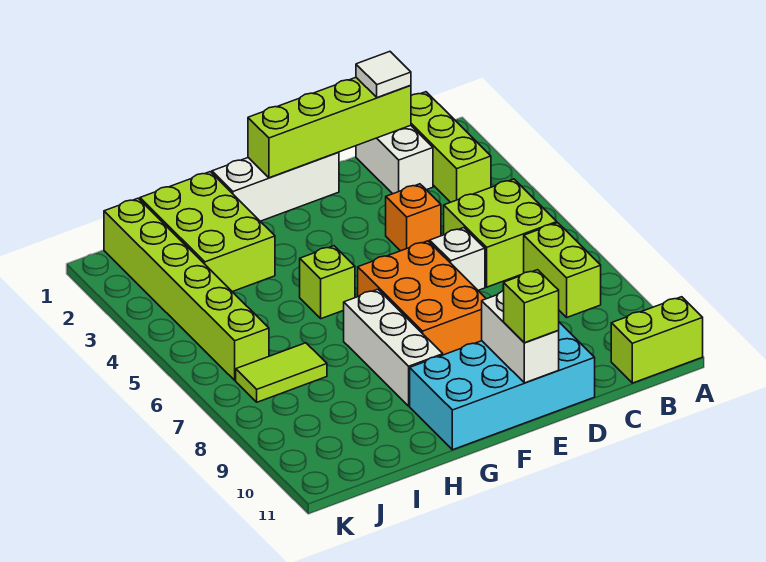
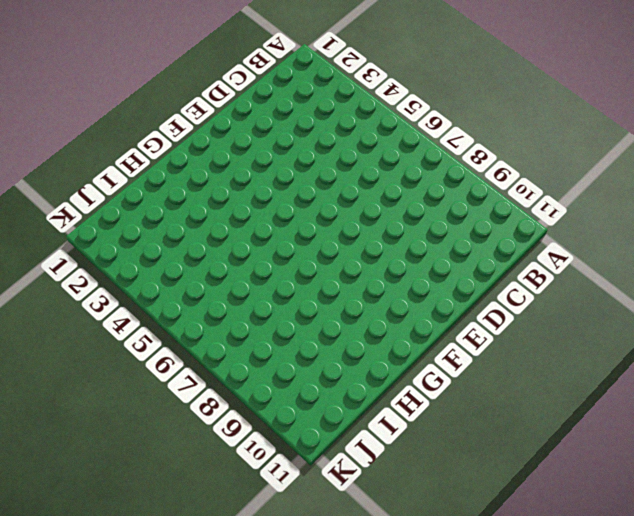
none -> lime brick A11:B11 level 1
none -> lime brick B1:B3 level 1
none -> lime brick B5:C6 level 1

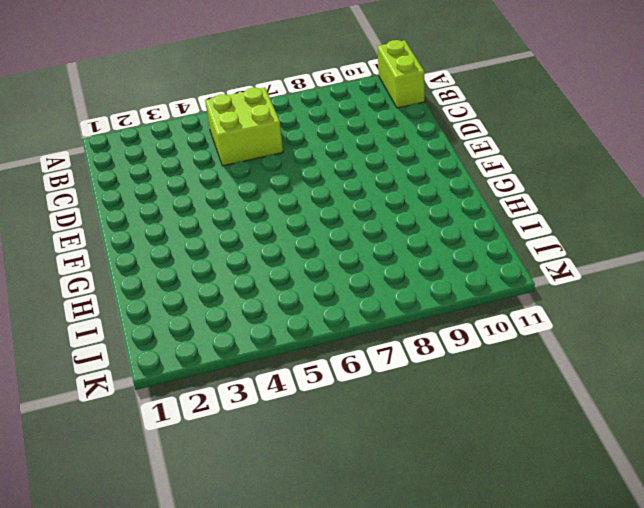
none -> lime brick B1:B3 level 1
none -> lime brick B7:B8 level 1
none -> white brick C1:C2 level 1

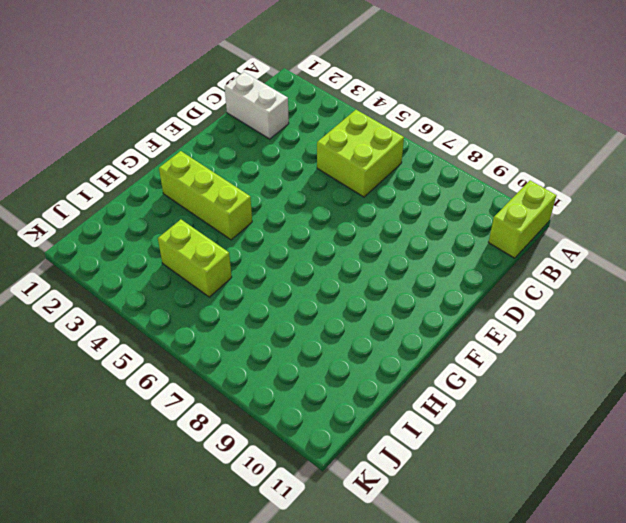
lime brick G2:G4 level 1 -> lime brick B1:B3 level 1
lime brick I4:I5 level 1 -> lime brick B7:B8 level 1
none -> orange brick D4 level 1
none -> white brick D6 level 1
none -> cyan brick D10:G11 level 1

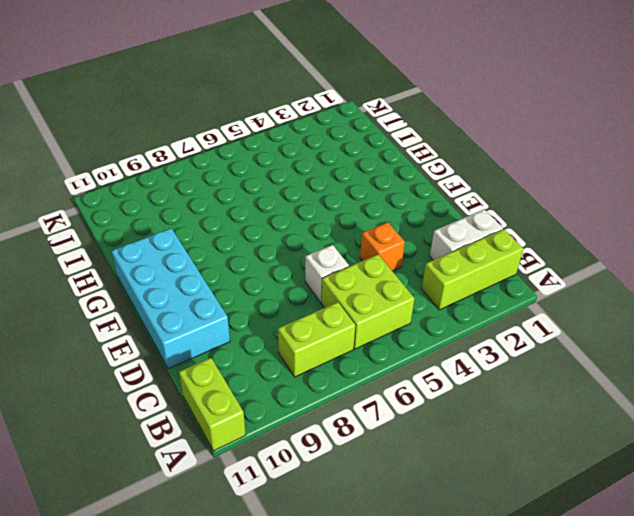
none -> white brick E1:G1 level 1
none -> orange brick E6:F8 level 1
none -> lime brick G5 level 1

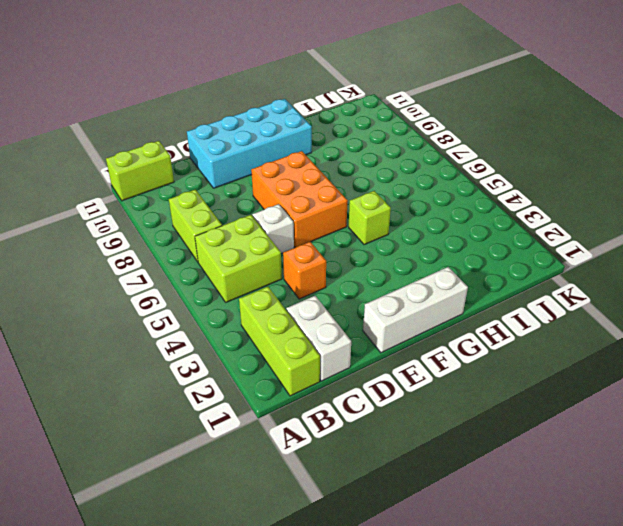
none -> white brick G7:G9 level 1
none -> lime brick H1:I3 level 1
none -> lime tile I7:J7 level 1

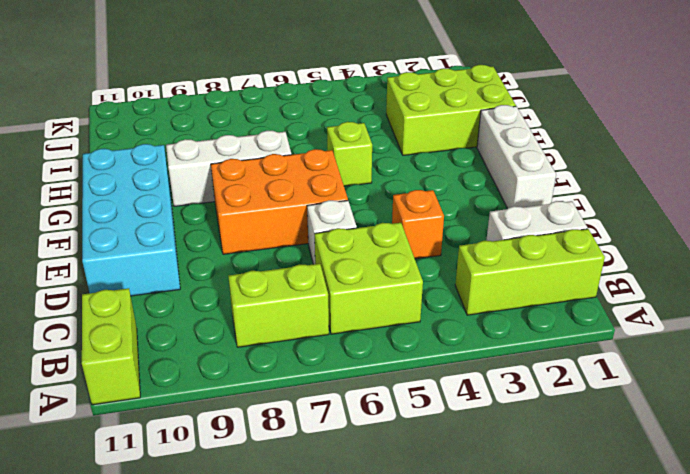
none -> lime tile I7:J7 level 1
none -> lime brick J1:J6 level 1
none -> lime brick C1:F1 level 2

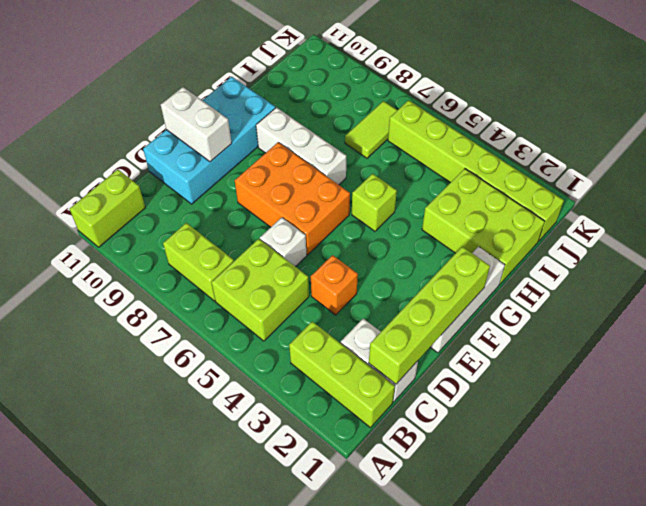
none -> white tile C1 level 3
none -> lime brick E11 level 3

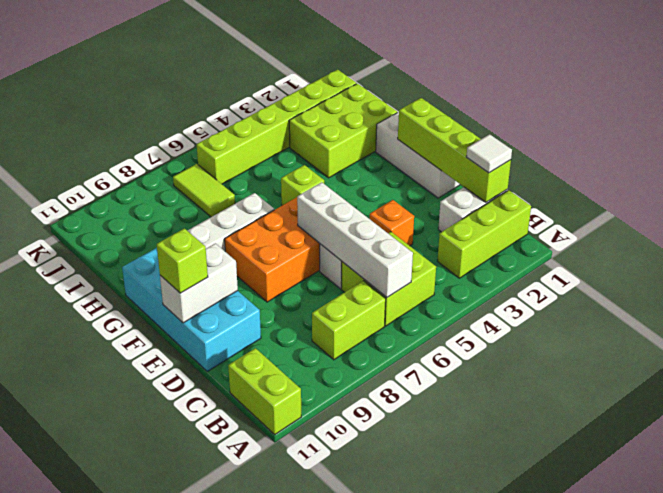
white brick B6:E6 level 2 -> none

